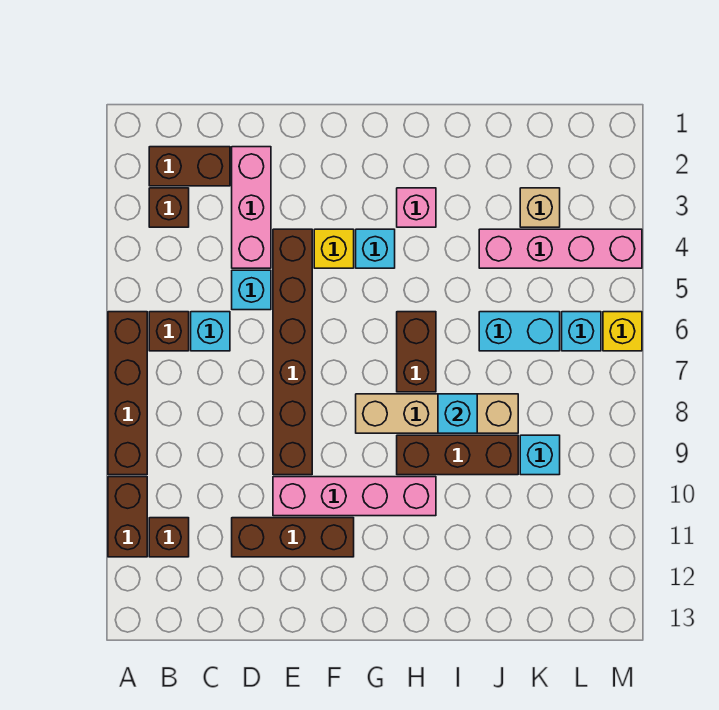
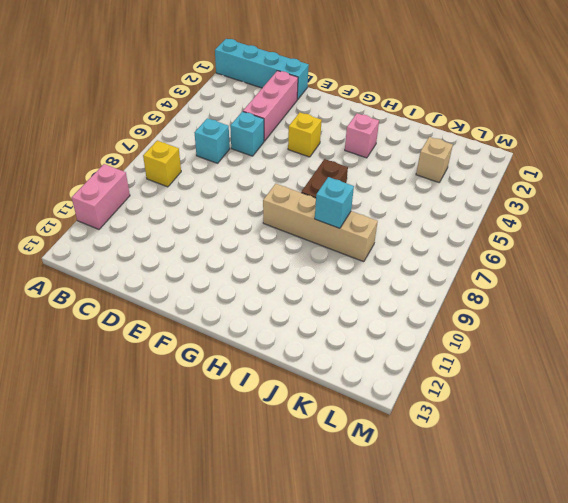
cyan brick A1:D1 level 1 -> none
pink brick A10:A11 level 1 -> brown brick A10:A11 level 1
yellow brick B8 level 1 -> yellow brick M6 level 1
none -> brown brick A6:A9 level 1
none -> brown brick B2:C2 level 1
none -> brown brick B3 level 1

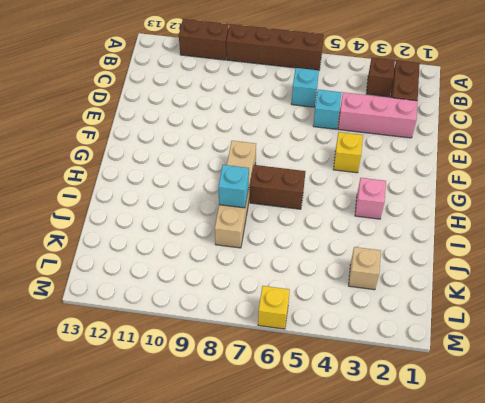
none -> brown brick B6 level 1
none -> brown brick B11 level 1
none -> brown brick D11:F11 level 1

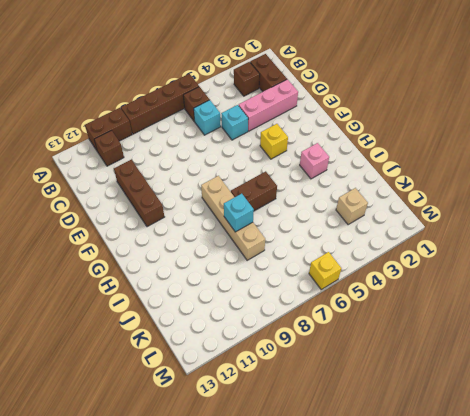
none -> brown brick E4:E9 level 1
none -> pink brick E10:H10 level 1
none -> cyan brick G4 level 1

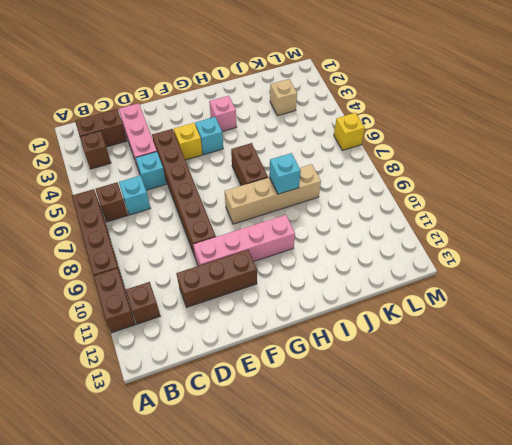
none -> brown brick H9:J9 level 1
none -> pink brick J4:M4 level 1
none -> cyan brick J6:K6 level 1

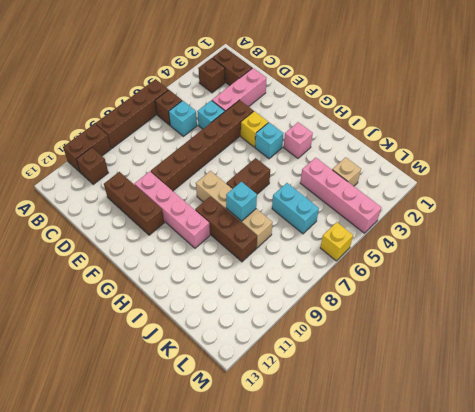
none -> cyan brick K9 level 1
none -> cyan brick L6 level 1

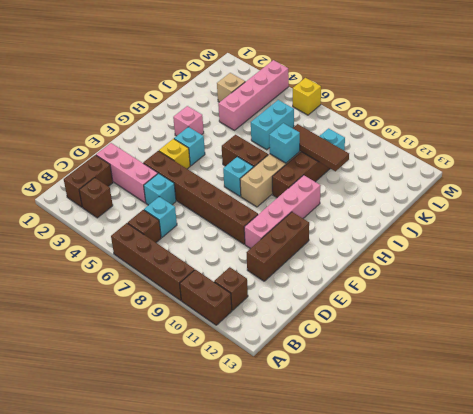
cyan brick G7 level 1 -> cyan brick L6 level 1
brown tile J8:J10 level 2 -> none

